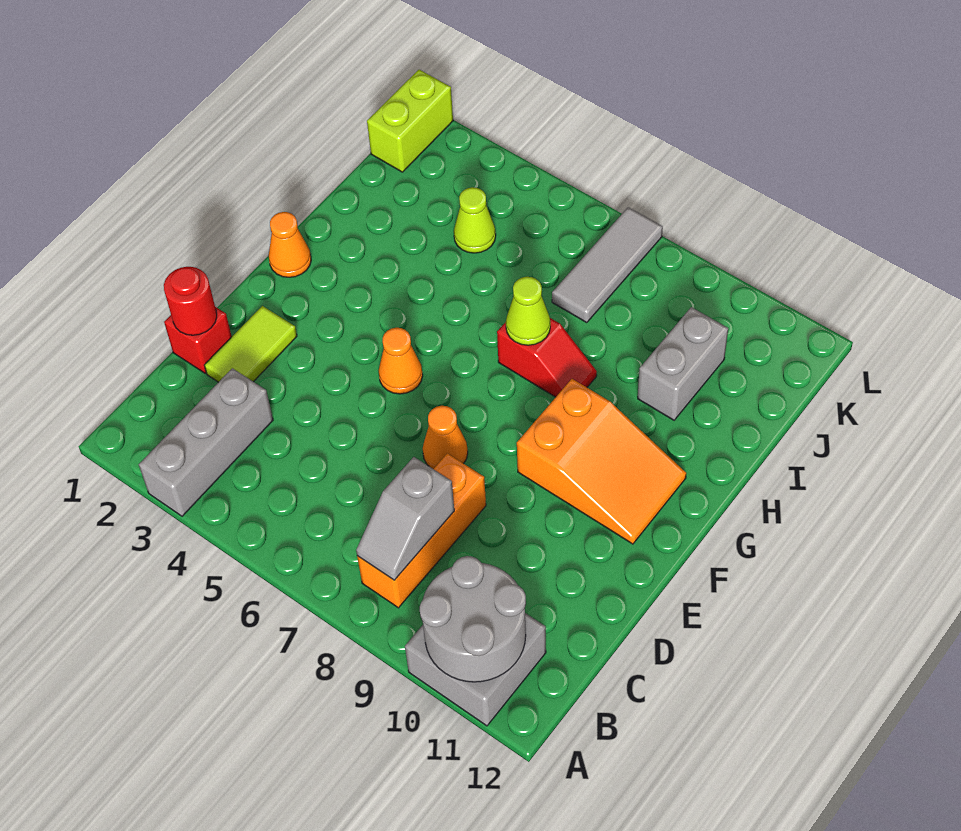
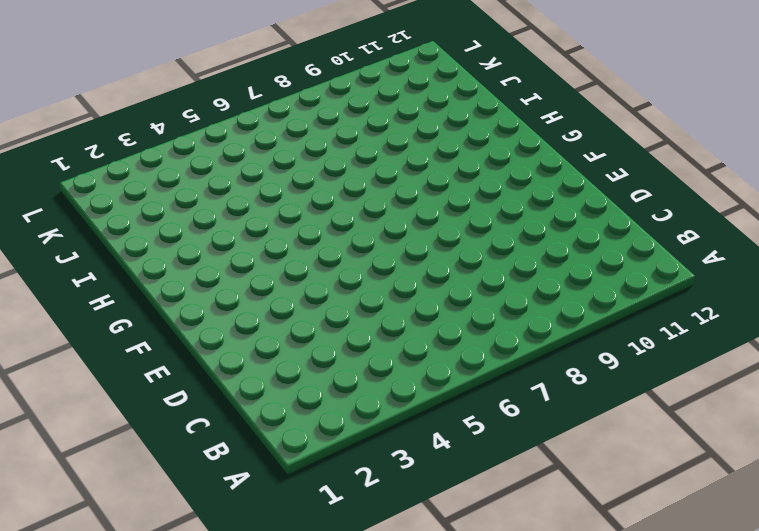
none -> grey brick A3:C3 level 1
none -> grey brick A10:B11 level 1
none -> orange brick B8:D8 level 1

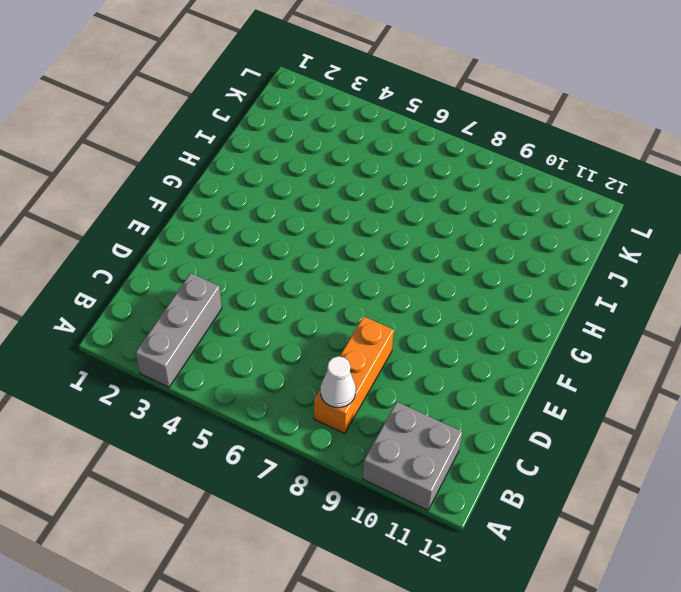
white cone B8 level 2 -> grey slope B8:C8 level 2 top C
none -> red brick D1 level 1
none -> lime tile D2:E2 level 1
none -> orange cone E7 level 1

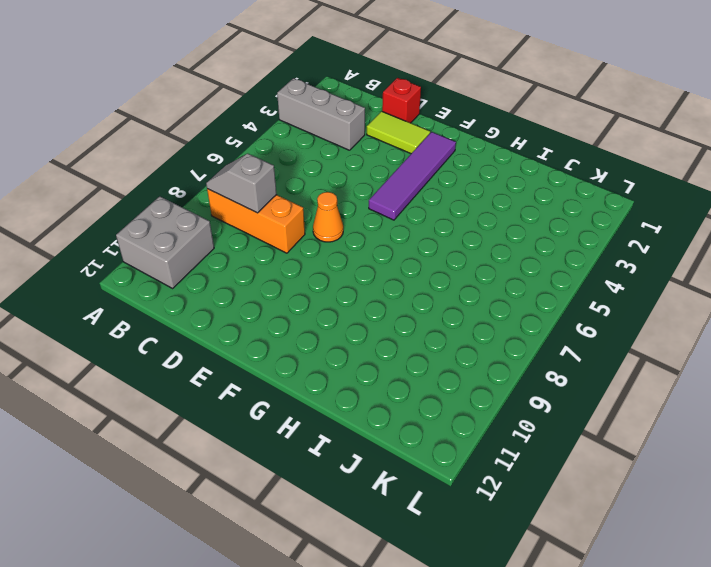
purple tile F2:F5 level 1 -> orange cone F5 level 1
none -> orange slope F9:G11 level 1 top 9
none -> orange cone G1 level 1
none -> red slope H7:H8 level 1 top 7

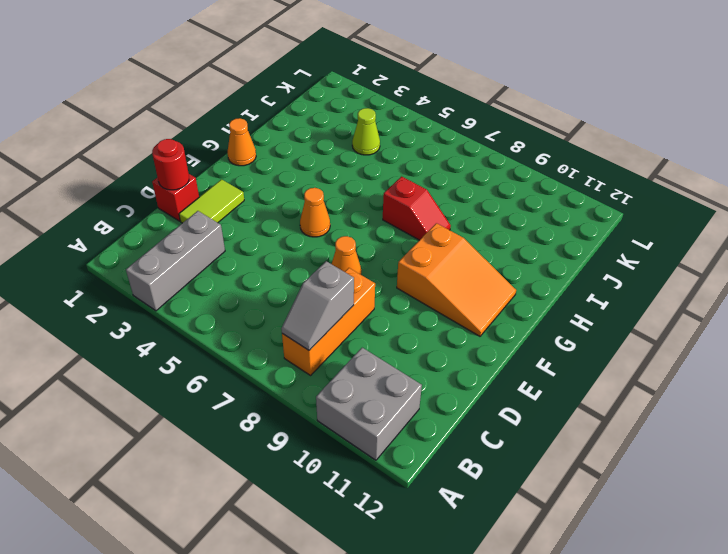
none -> grey brick I10:J10 level 1
none -> grey tile J7:L7 level 1
none -> lime brick K1:L1 level 1

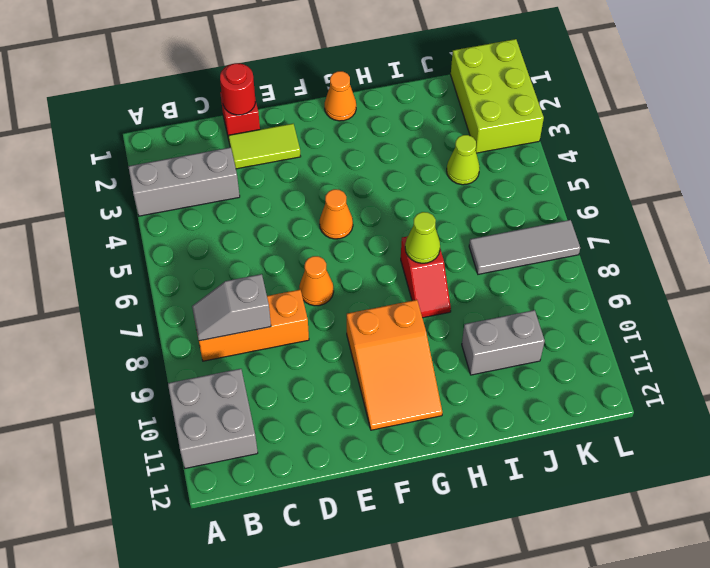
lime brick K1:L3 level 1 -> lime brick K1:L1 level 1
none -> grey round brick A10:B11 level 2

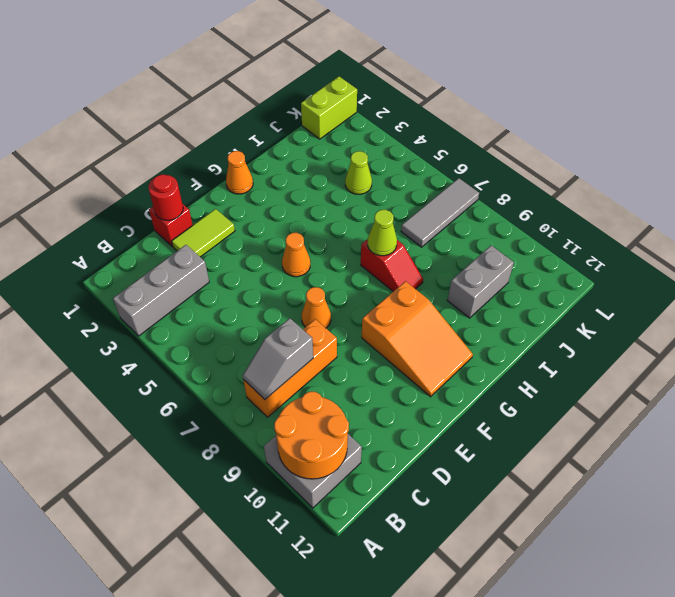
orange round brick A10:B11 level 2 -> grey round brick A10:B11 level 2

